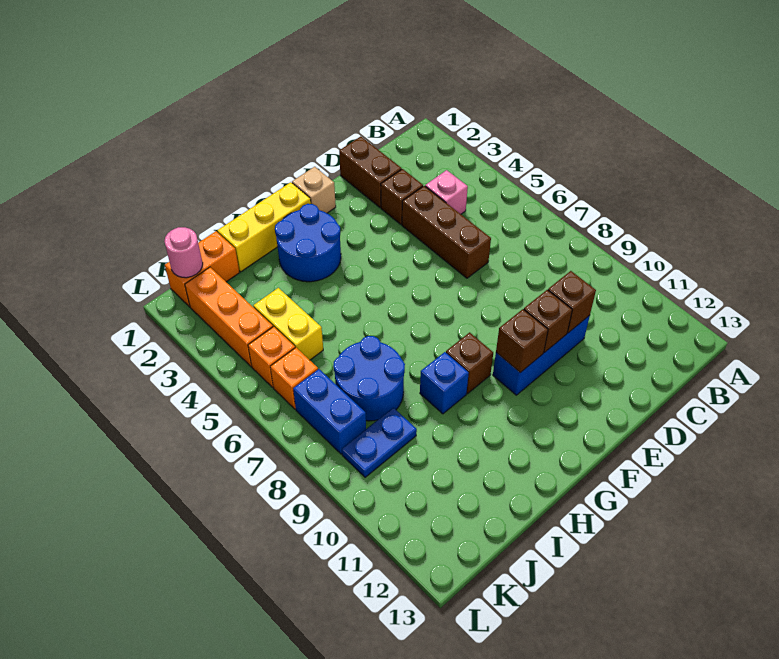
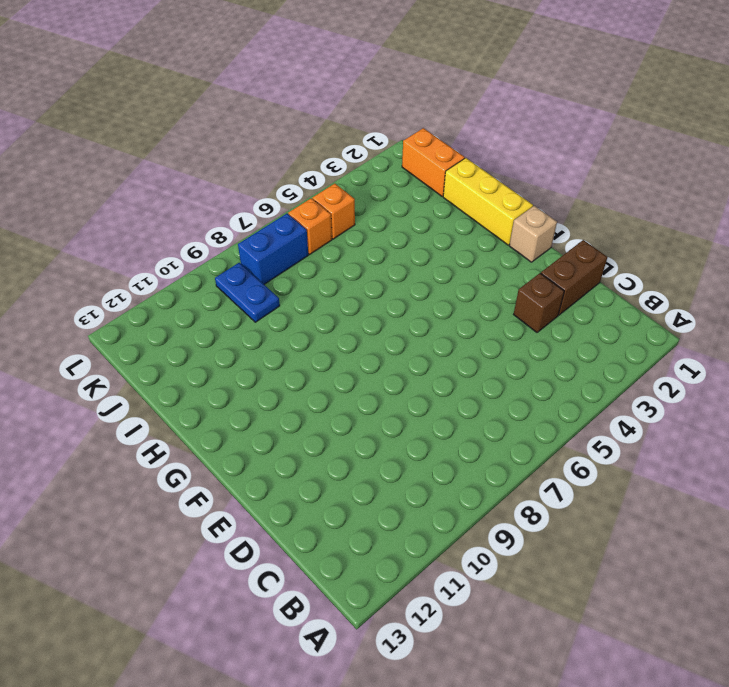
none -> pink brick C4 level 1
none -> brown brick D4:D6 level 1
none -> blue brick D10:F10 level 1

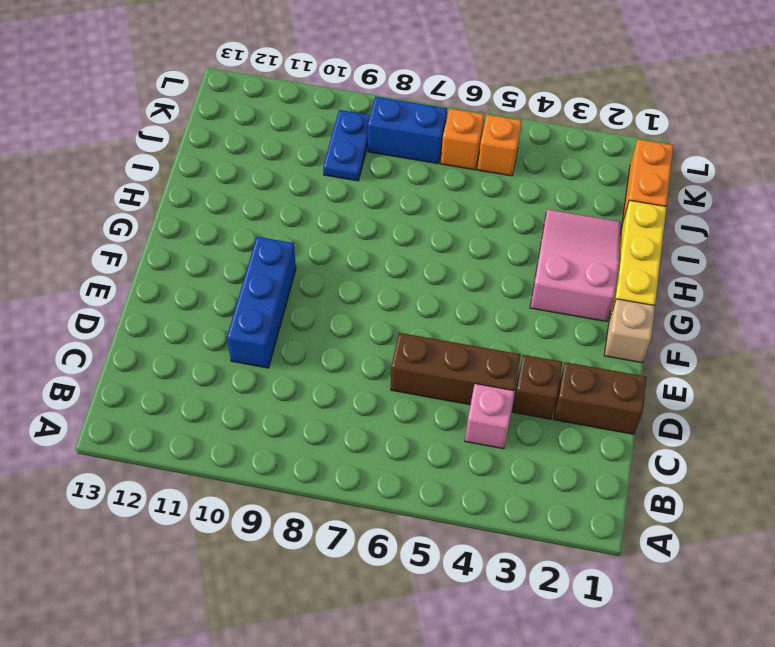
pink slope G2:I3 level 1 top G -> blue round brick G2:H3 level 1
none -> brown brick G9 level 1
none -> blue brick H9 level 1
none -> blue round brick I7:J8 level 1

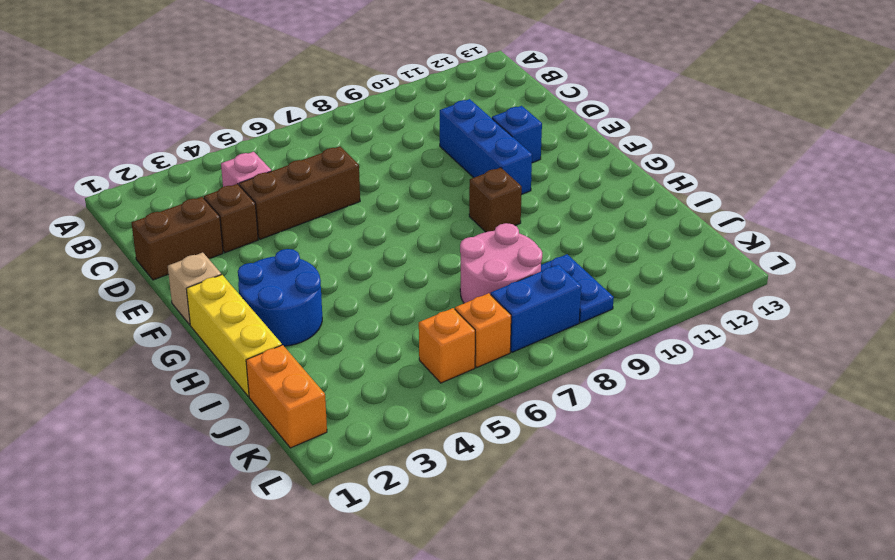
blue brick E11 level 1 -> blue brick H9 level 1
pink round brick I7:J8 level 1 -> blue round brick I7:J8 level 1
none -> yellow brick J4:J5 level 1
none -> orange brick K2:K4 level 1
none -> brown brick D10 level 2

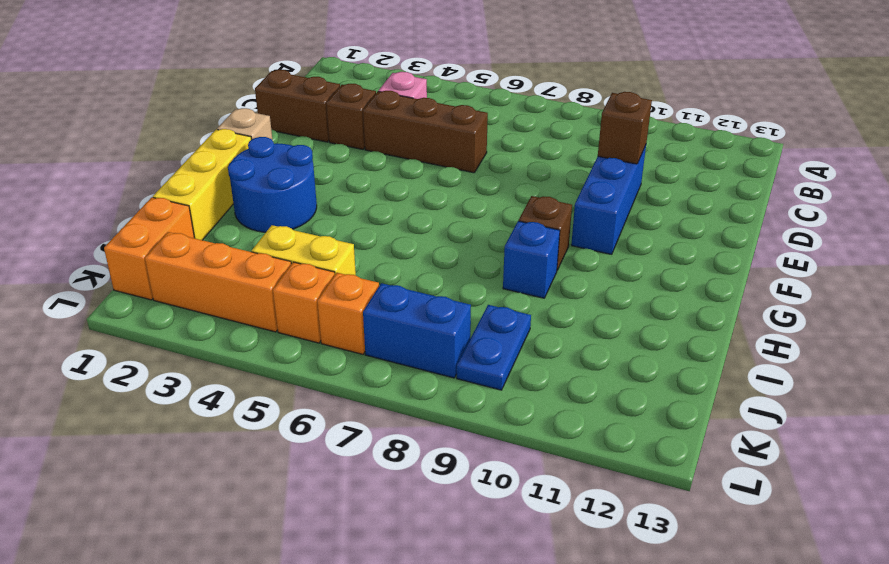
none -> blue round brick I7:J8 level 1
none -> brown brick E10 level 2
none -> brown brick F10 level 2

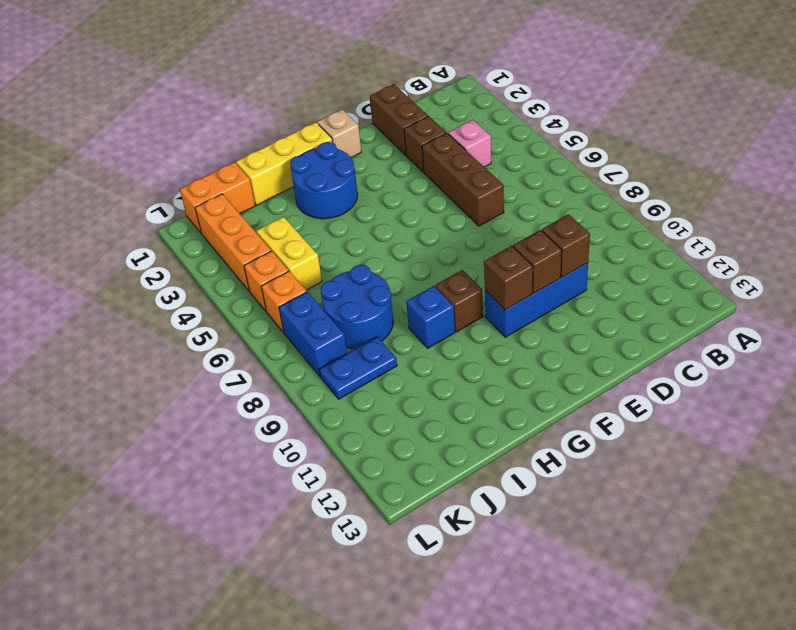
none -> pink round brick K1 level 2

